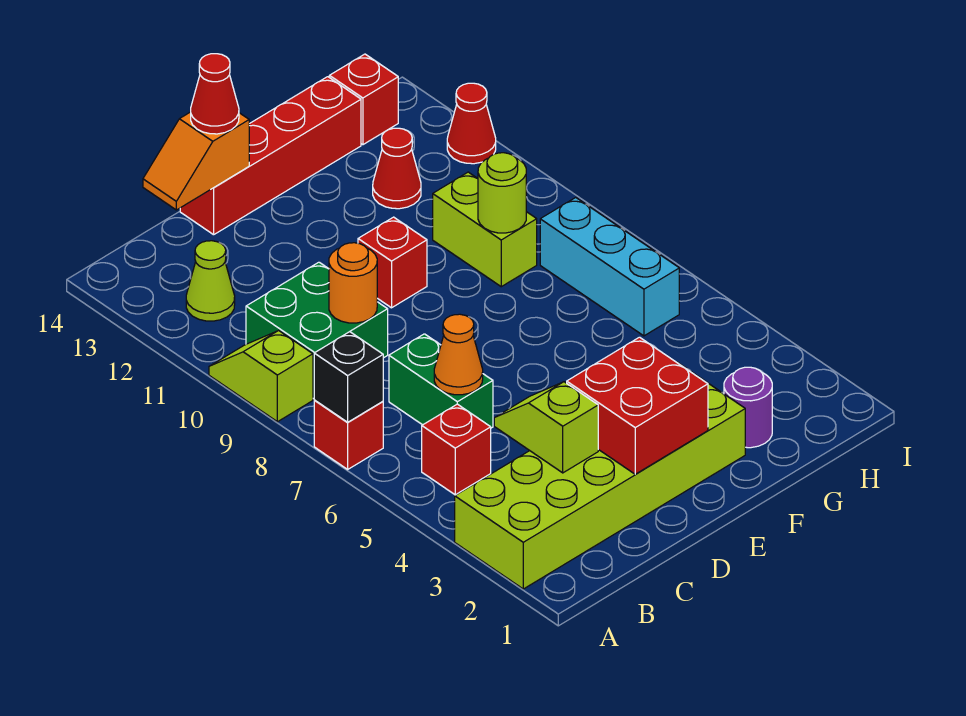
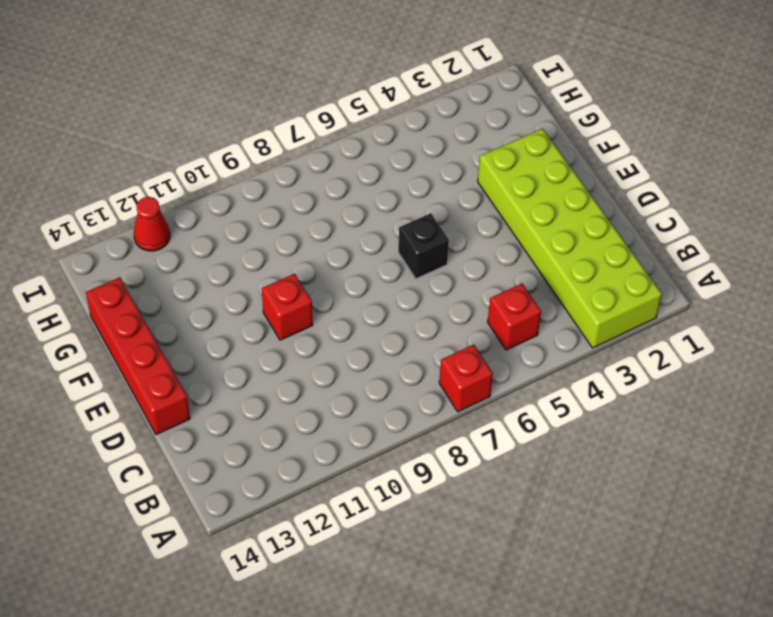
black brick E6 level 1 -> black brick A7 level 2
none -> lime slope A9:A10 level 1 top 9
none -> green brick B9:C10 level 1
none -> lime cone B12 level 1

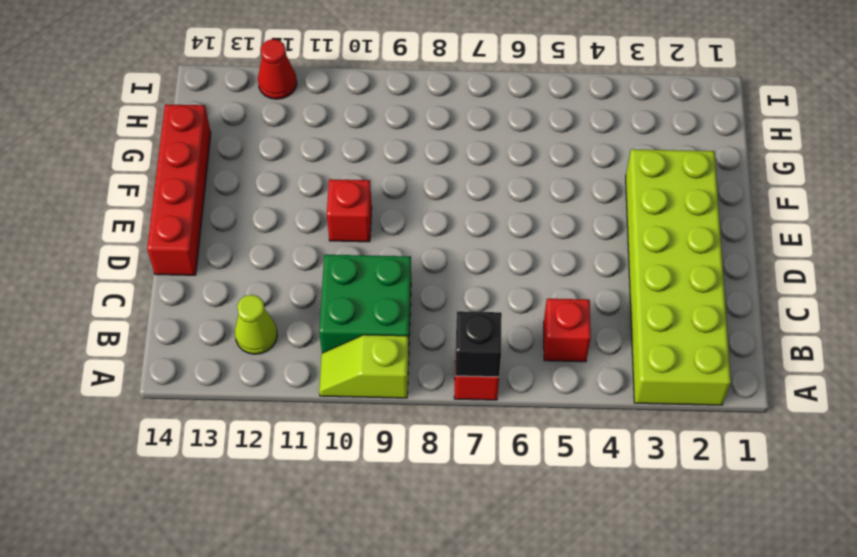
none -> green brick C6:C7 level 1
none -> purple round brick G2 level 1
none -> lime brick G9:G10 level 1

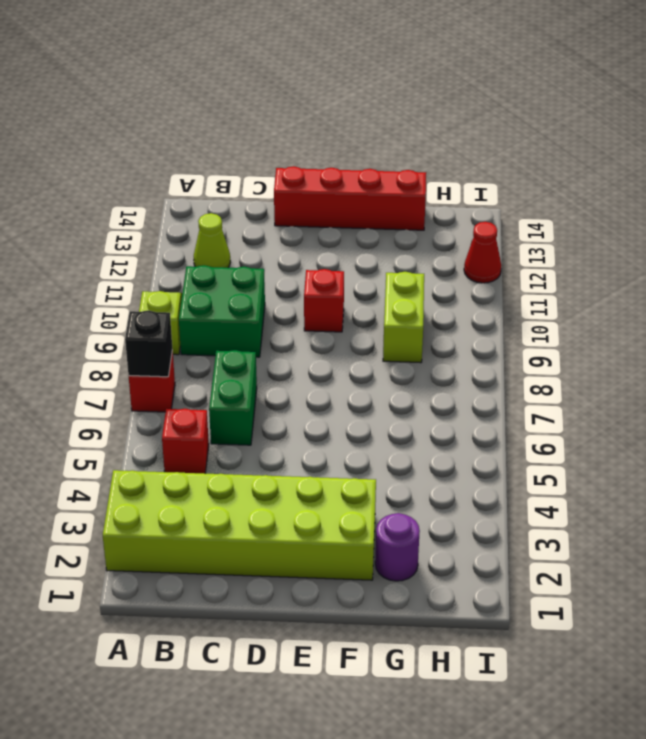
none -> red cone G12 level 1
none -> cyan brick H6:H8 level 1
none -> red brick H14 level 1

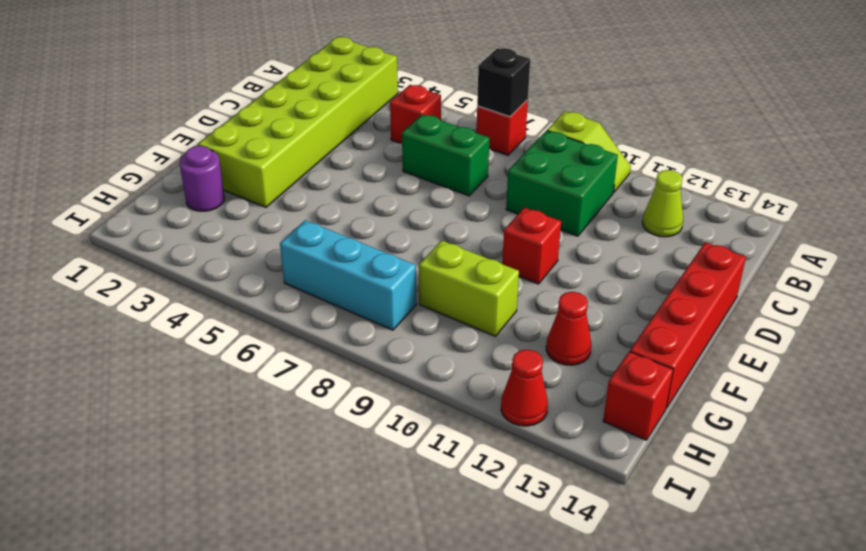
none -> lime slope C3:C4 level 2 top 3
none -> orange cone C6 level 2
none -> orange round brick C9 level 2

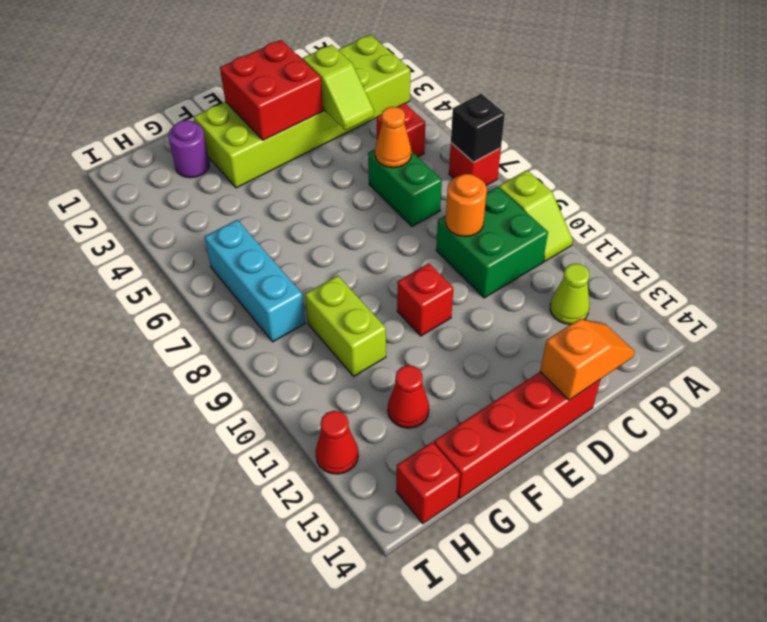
none -> lime round brick G9 level 2
none -> red cone D14 level 3

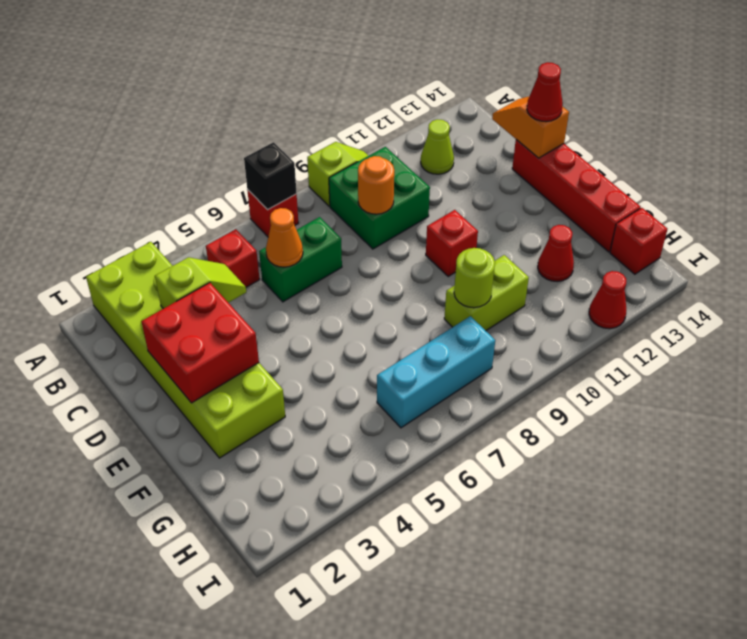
none -> purple round brick G2 level 1

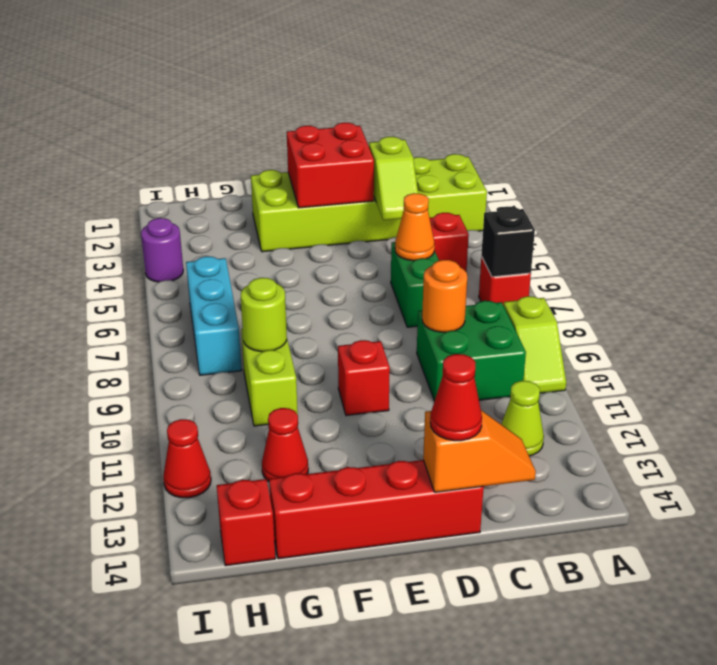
purple round brick I4 level 1 -> purple round brick G2 level 1

